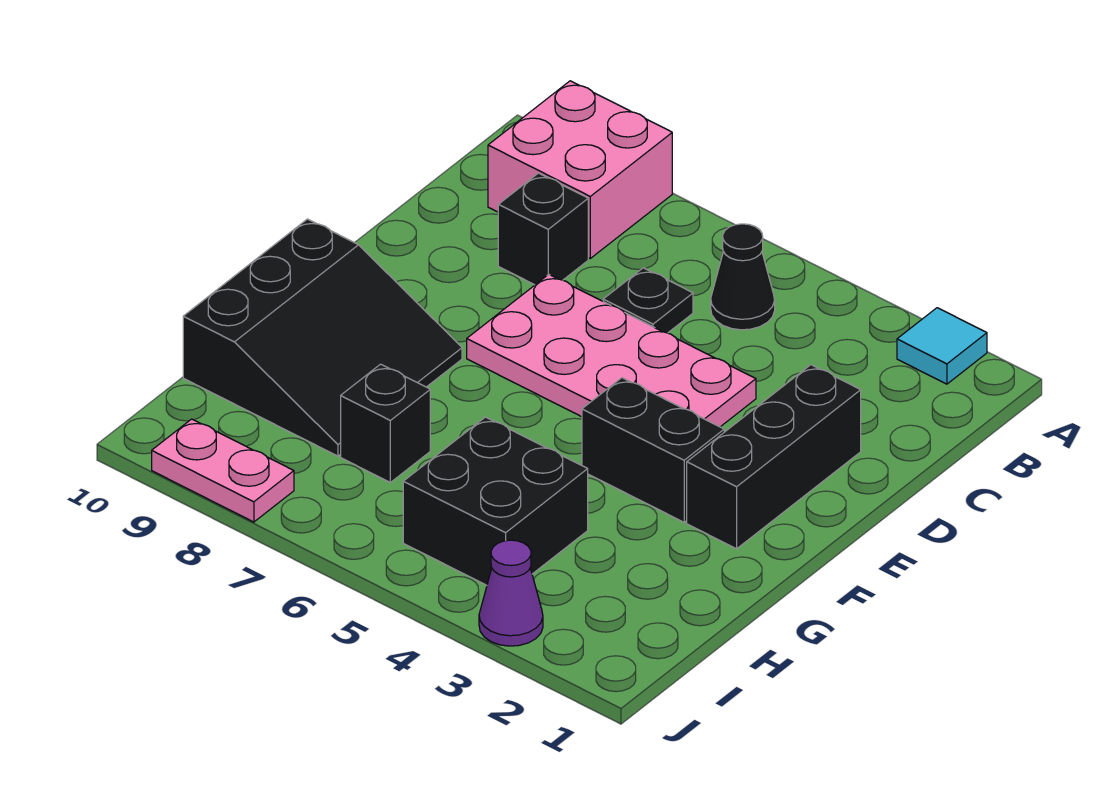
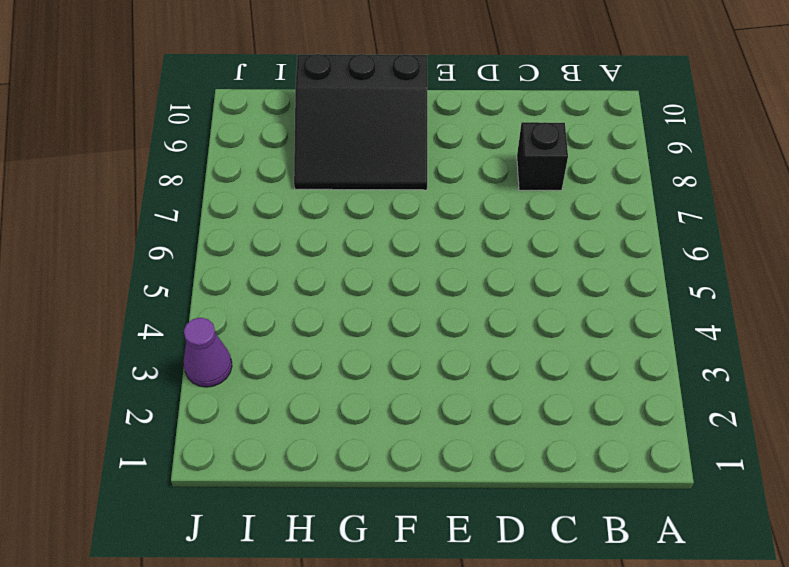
none -> cyan tile A2 level 1
none -> pink brick A8:B9 level 1
none -> black cone B5 level 1

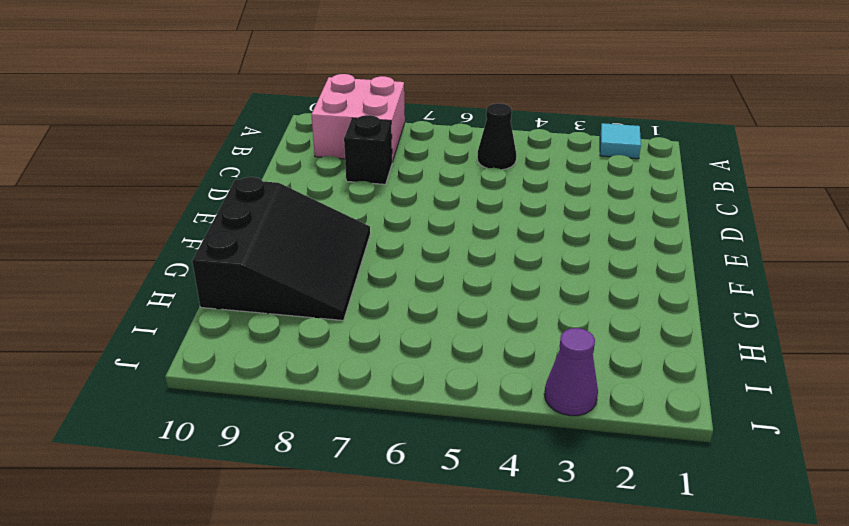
none -> black plate C6 level 1
none -> black brick D2:F2 level 1
none -> pink plate D4:E7 level 1

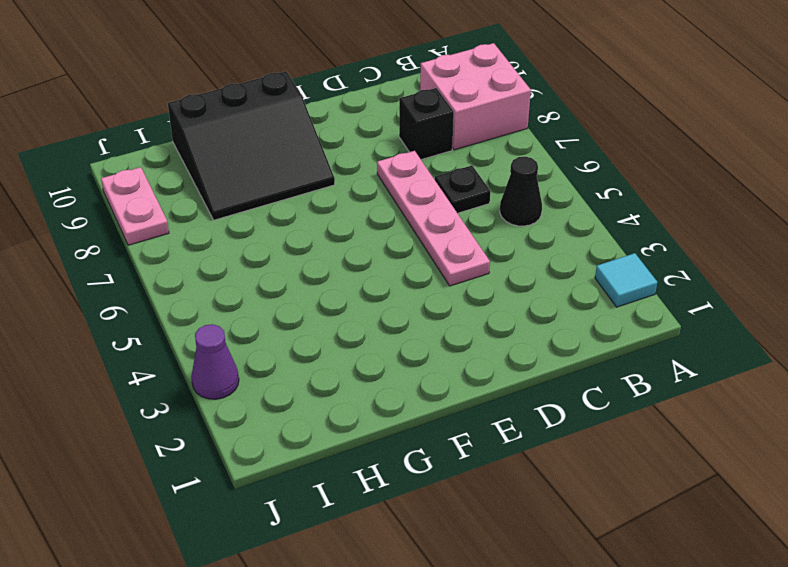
pink plate D4:D7 level 1 -> pink plate D4:E7 level 1
none -> black brick D2:F2 level 1
none -> black brick F3:F4 level 1
none -> black brick H4:I5 level 1

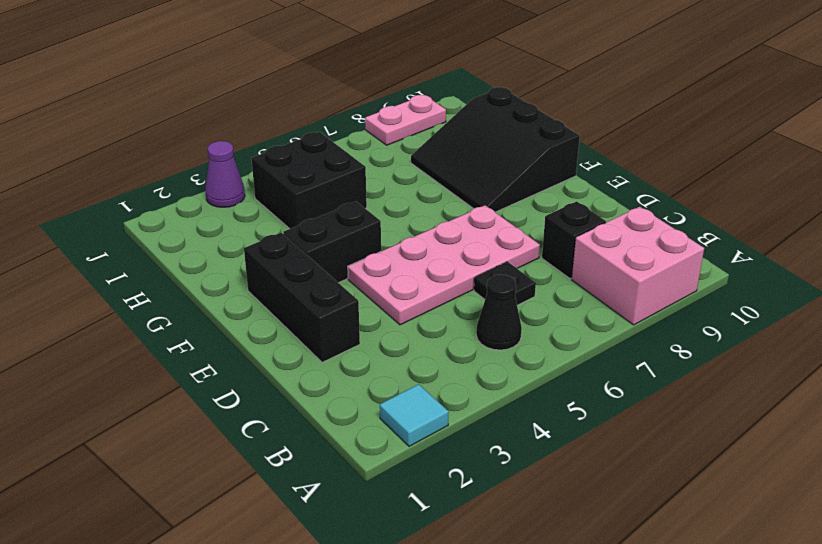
none -> black brick H7 level 1

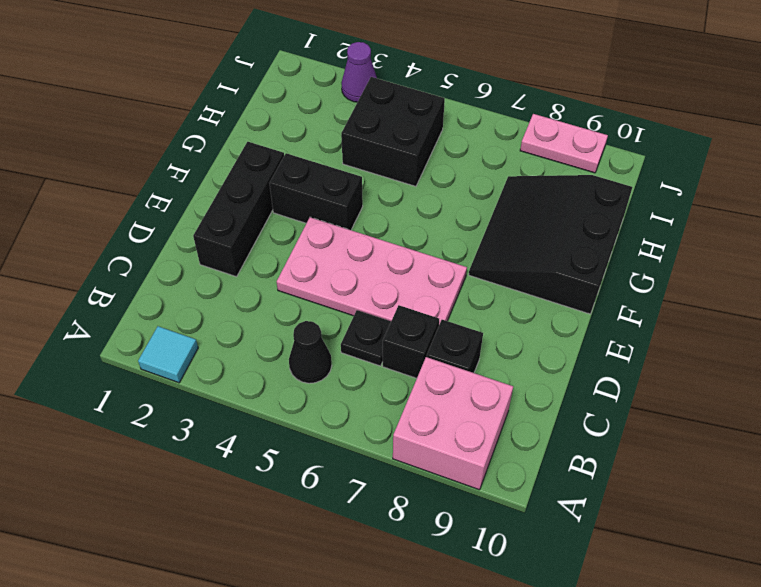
black brick C7 level 1 -> black brick H7 level 1

